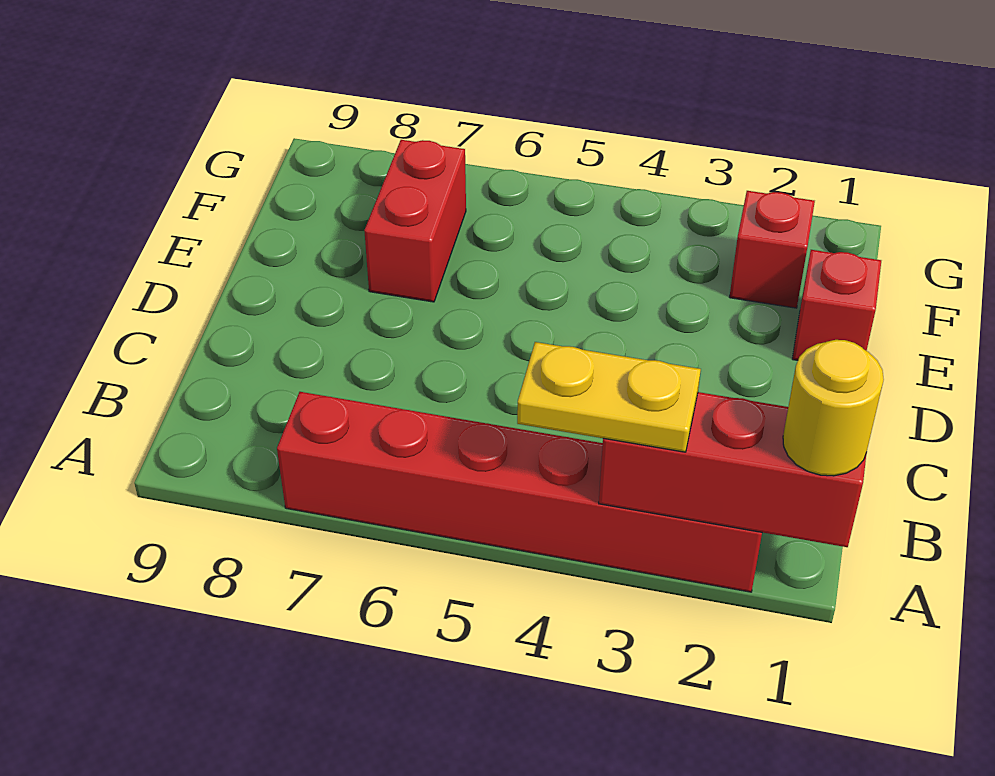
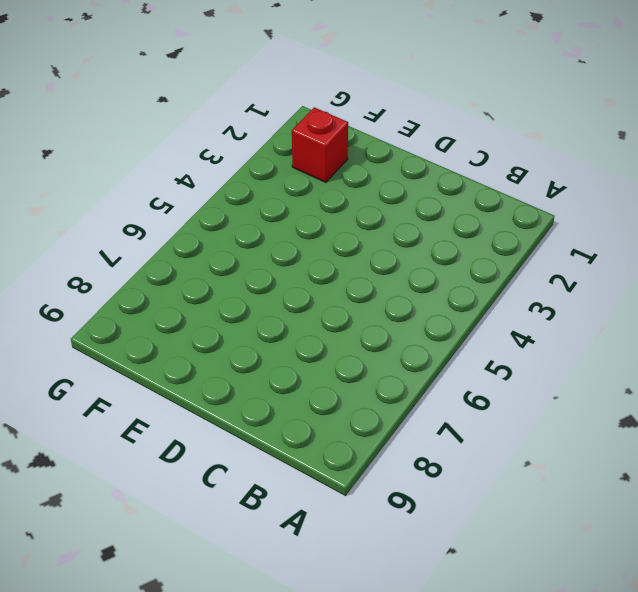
none -> red brick A2:A7 level 1
none -> red brick E1 level 1

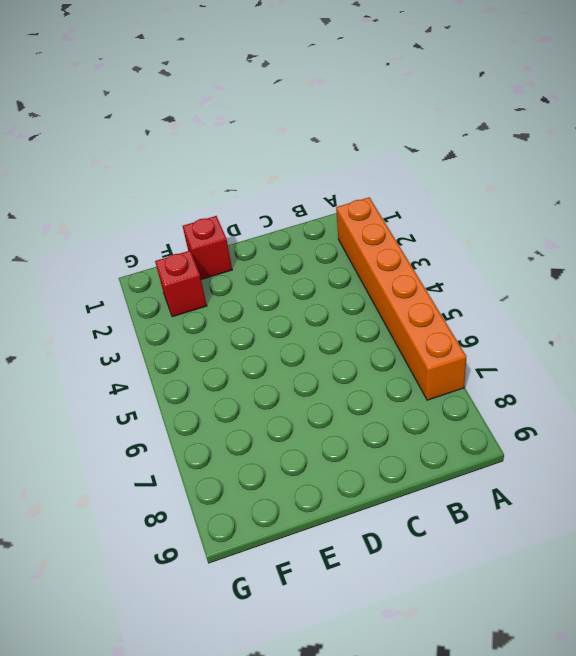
orange brick A2:A7 level 1 -> red brick A2:A7 level 1
none -> red brick E7:F7 level 1
none -> red brick A1:A3 level 2

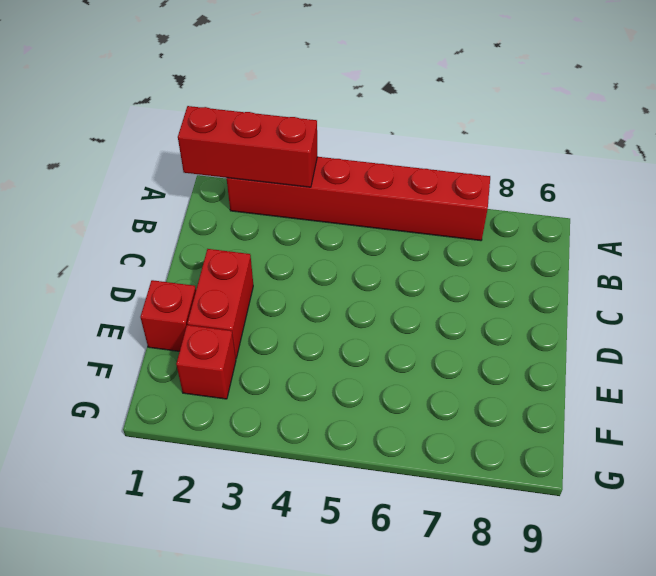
red brick D2:E2 level 1 -> red brick E7:F7 level 1
none -> yellow round brick A1 level 3
none -> yellow plate A3:A4 level 3

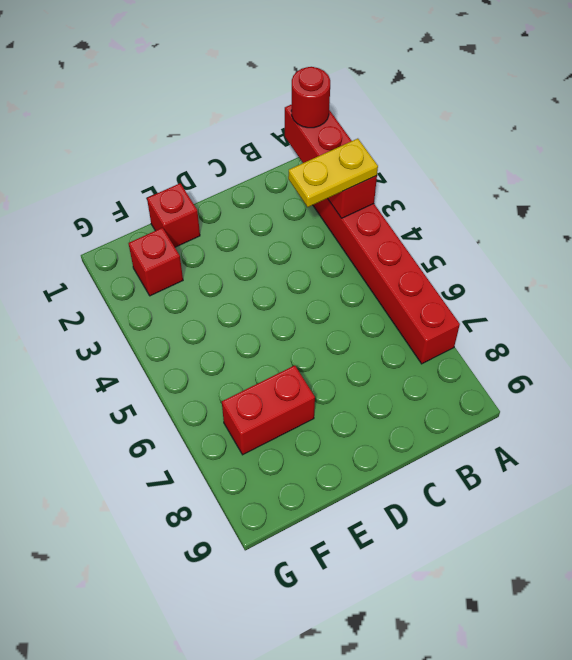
red round brick A1 level 3 -> yellow round brick A1 level 3
yellow plate A3:B3 level 3 -> yellow plate A3:A4 level 3

